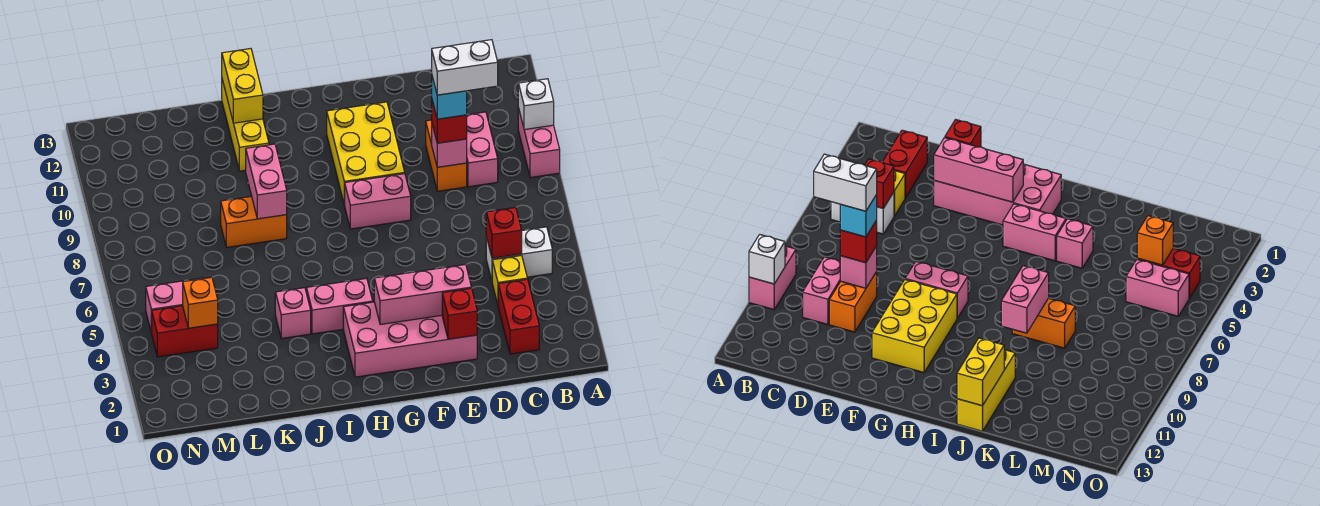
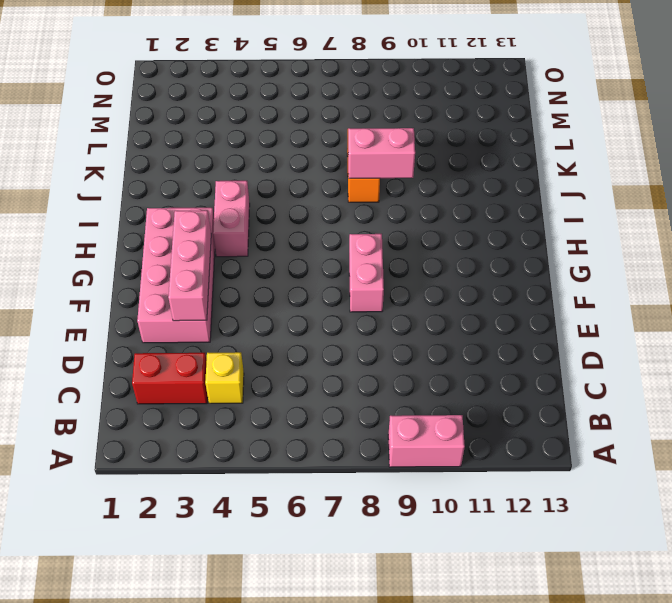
none -> white brick B5:C5 level 1
none -> pink brick C9:C10 level 1
none -> orange brick D9:D10 level 1

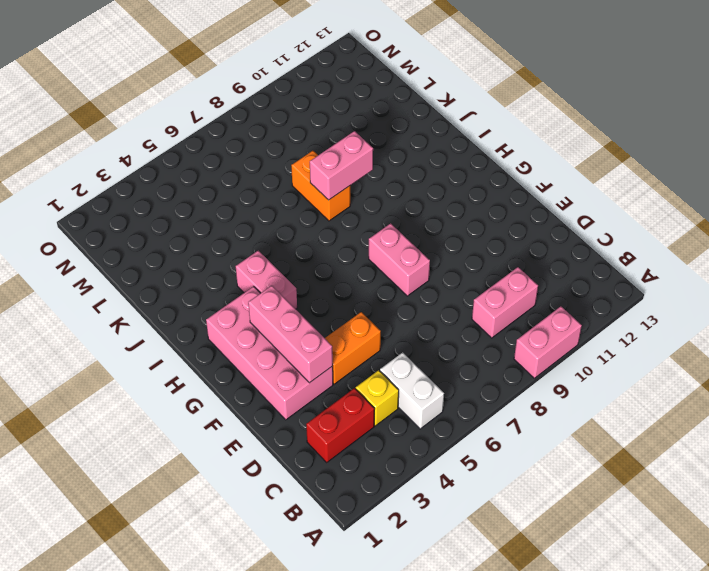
orange brick E4:E5 level 1 -> orange brick D9:D10 level 1
none -> yellow brick F9:G11 level 1
none -> pink brick J4 level 1
none -> yellow brick J11:J13 level 1

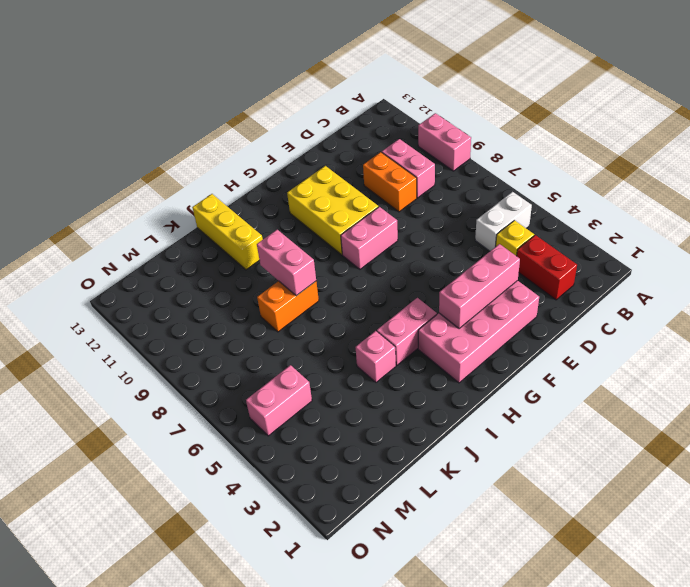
none -> red brick M4:N4 level 1
none -> white brick A10 level 2
none -> red brick C5 level 2

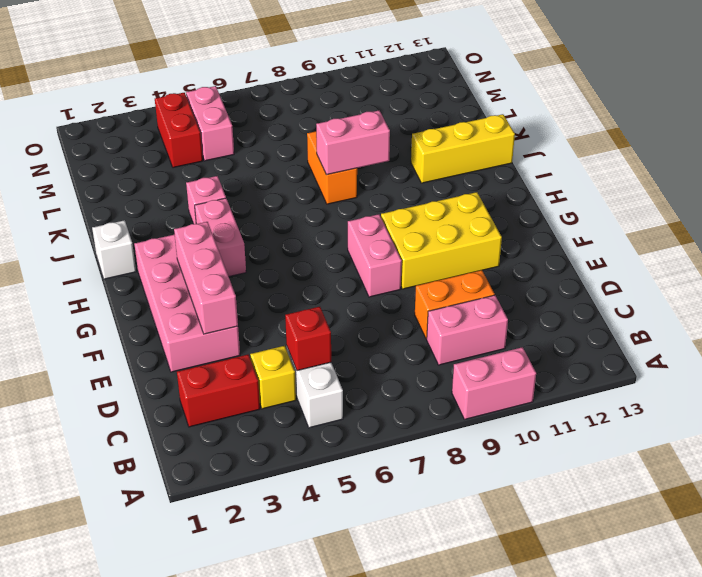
white brick I1 level 1 -> white brick A10 level 2
none -> pink brick D9 level 2
none -> red brick E2 level 2
none -> yellow brick J12:J13 level 2

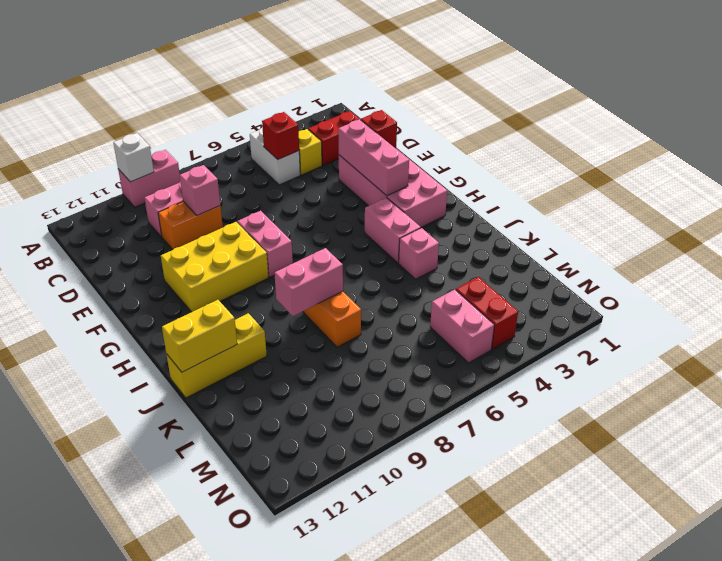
none -> orange brick M4 level 2
none -> red brick D9 level 3
none -> cyan brick D9 level 4

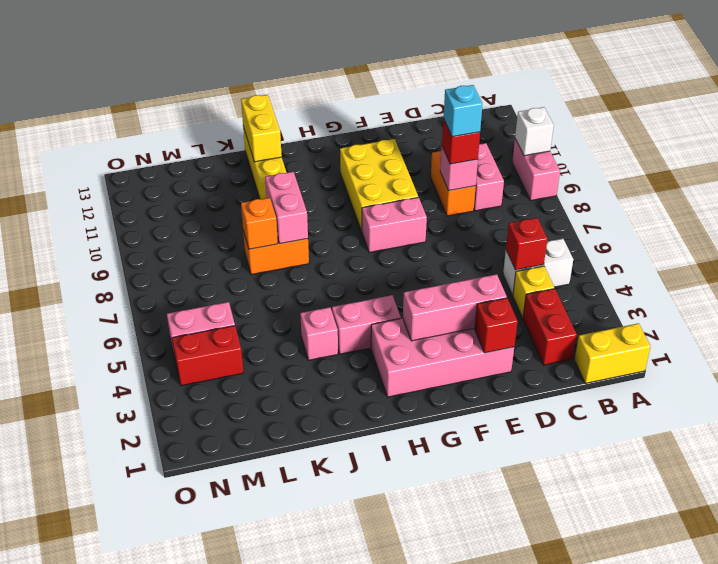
yellow brick A1:B1 level 1 -> none
orange brick K8 level 2 -> orange brick M4 level 2
none -> white brick C9:D9 level 5

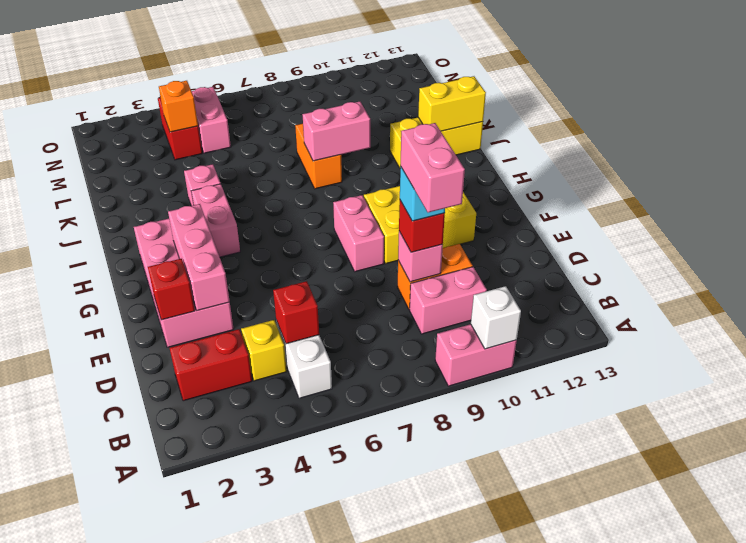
pink brick C9:D9 level 5 -> white brick C9:D9 level 5

